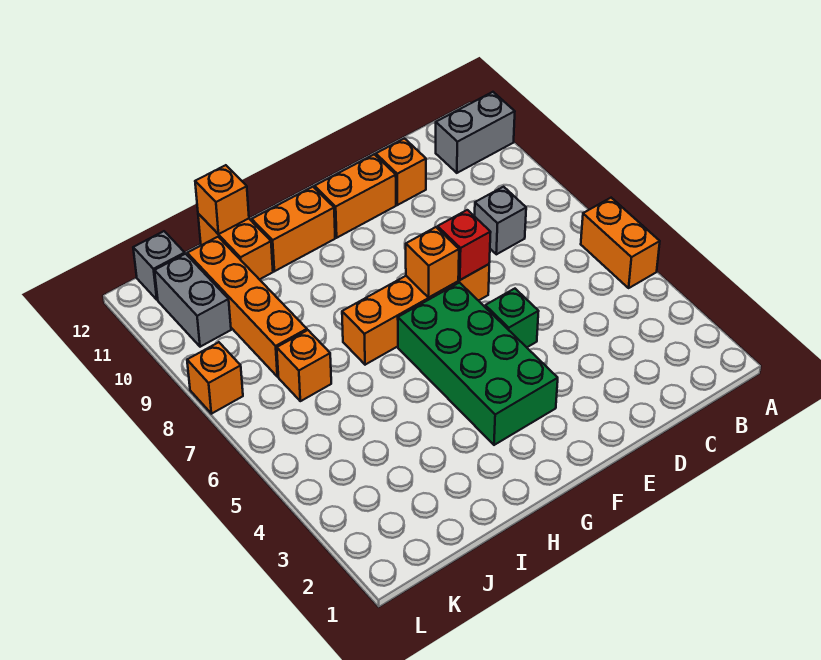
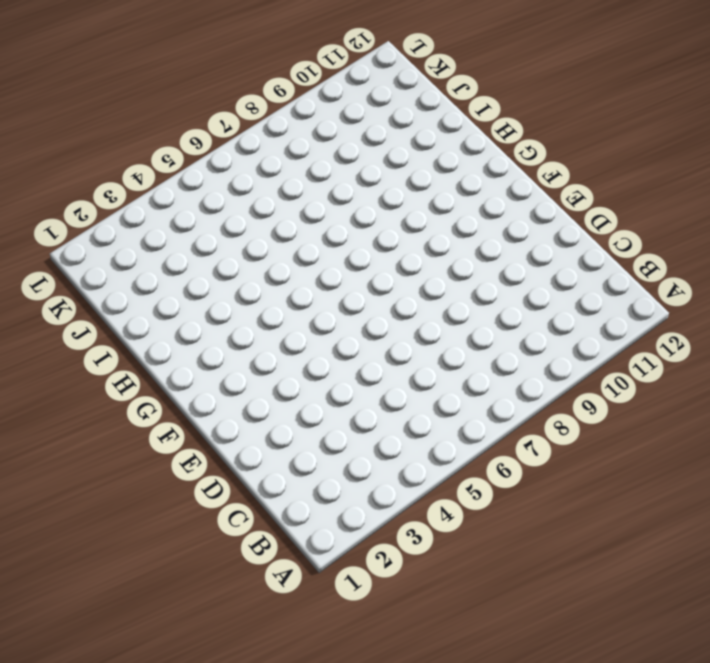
none -> orange brick A5:A6 level 1
none -> grey brick A11:B11 level 1
none -> grey brick C8 level 1

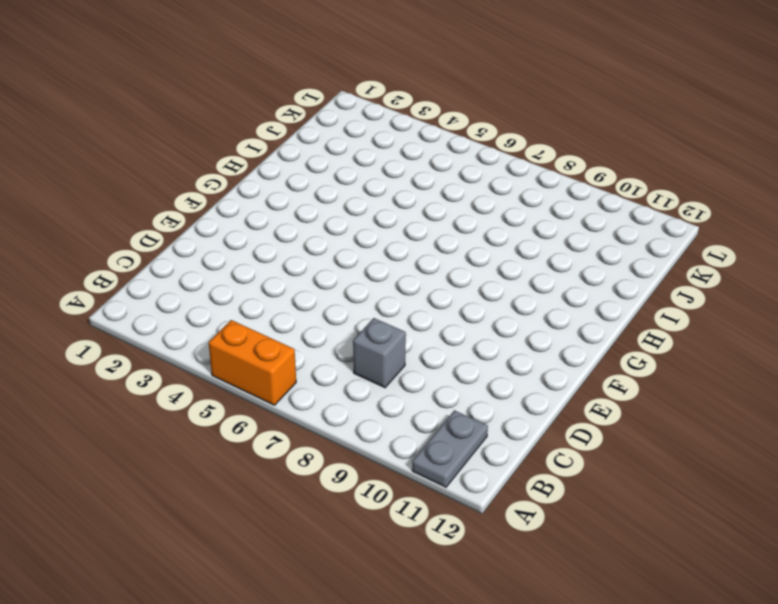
grey plate A11:B11 level 1 -> grey brick A11:B11 level 1
none -> orange brick D11 level 1
none -> green brick E5 level 1
none -> orange brick E7:H7 level 1

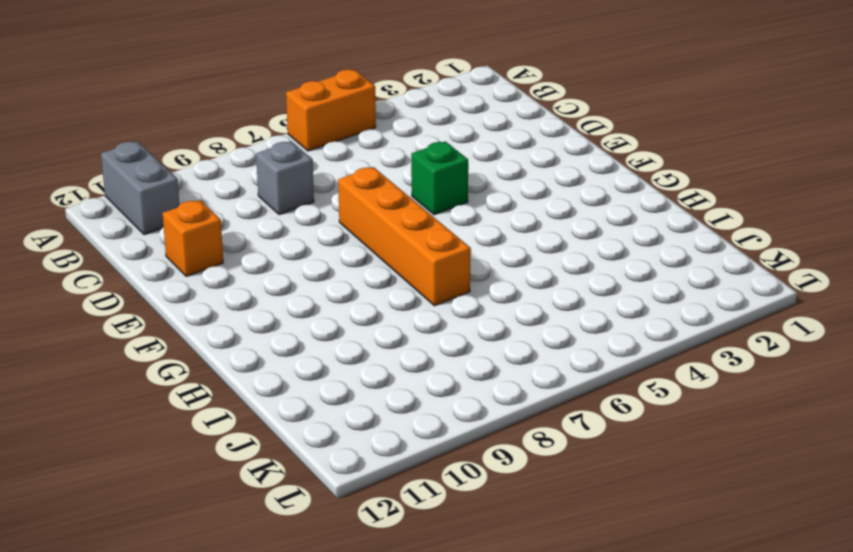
none -> orange brick E11:F11 level 1
none -> green brick F3:G6 level 1
none -> orange brick G11:H11 level 1

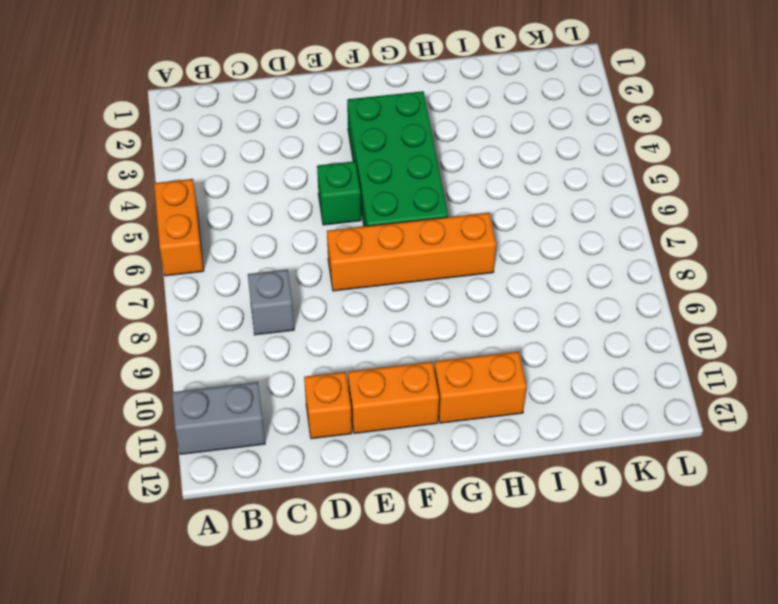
none -> orange brick I11:I12 level 1
none -> orange brick J7 level 1
none -> orange brick J8:J11 level 1

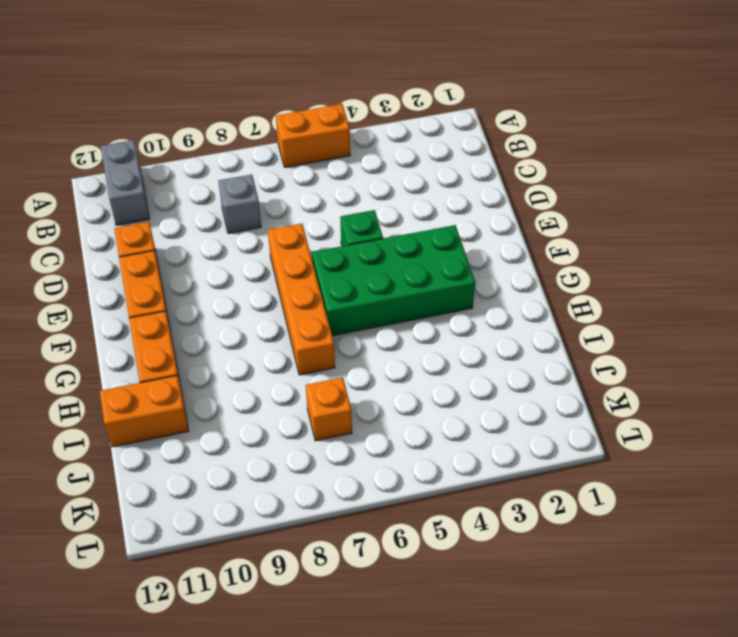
none -> orange brick J8:J11 level 1
none -> grey brick K10:K11 level 1
none -> grey brick K12 level 1

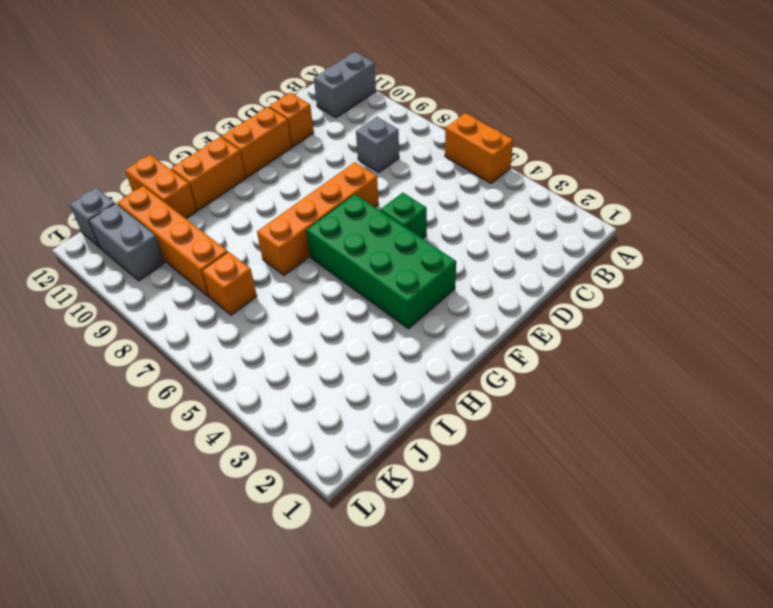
none -> orange brick L8 level 1
none -> red brick E7 level 2
none -> orange brick F7 level 2

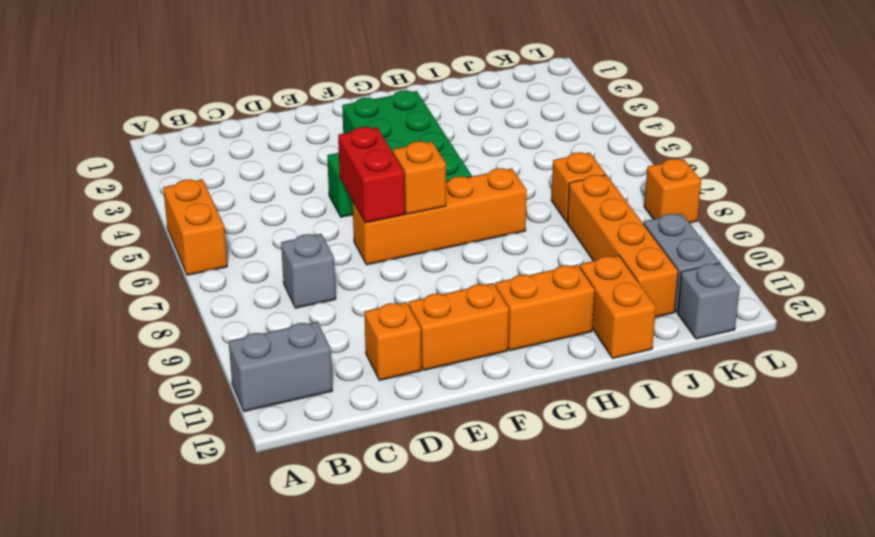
red brick E6:E7 level 2 -> red brick E7 level 2
none -> orange brick I12 level 2

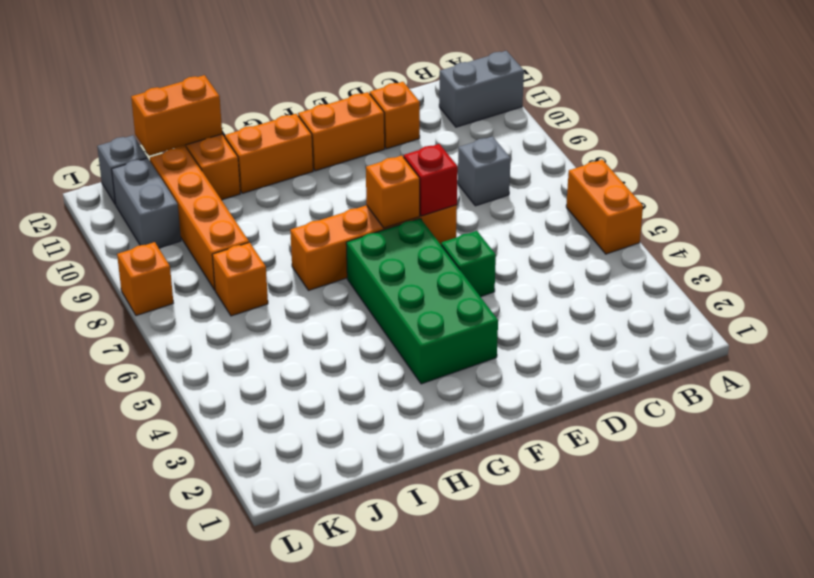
orange brick I12:J12 level 2 -> orange brick I12 level 2

